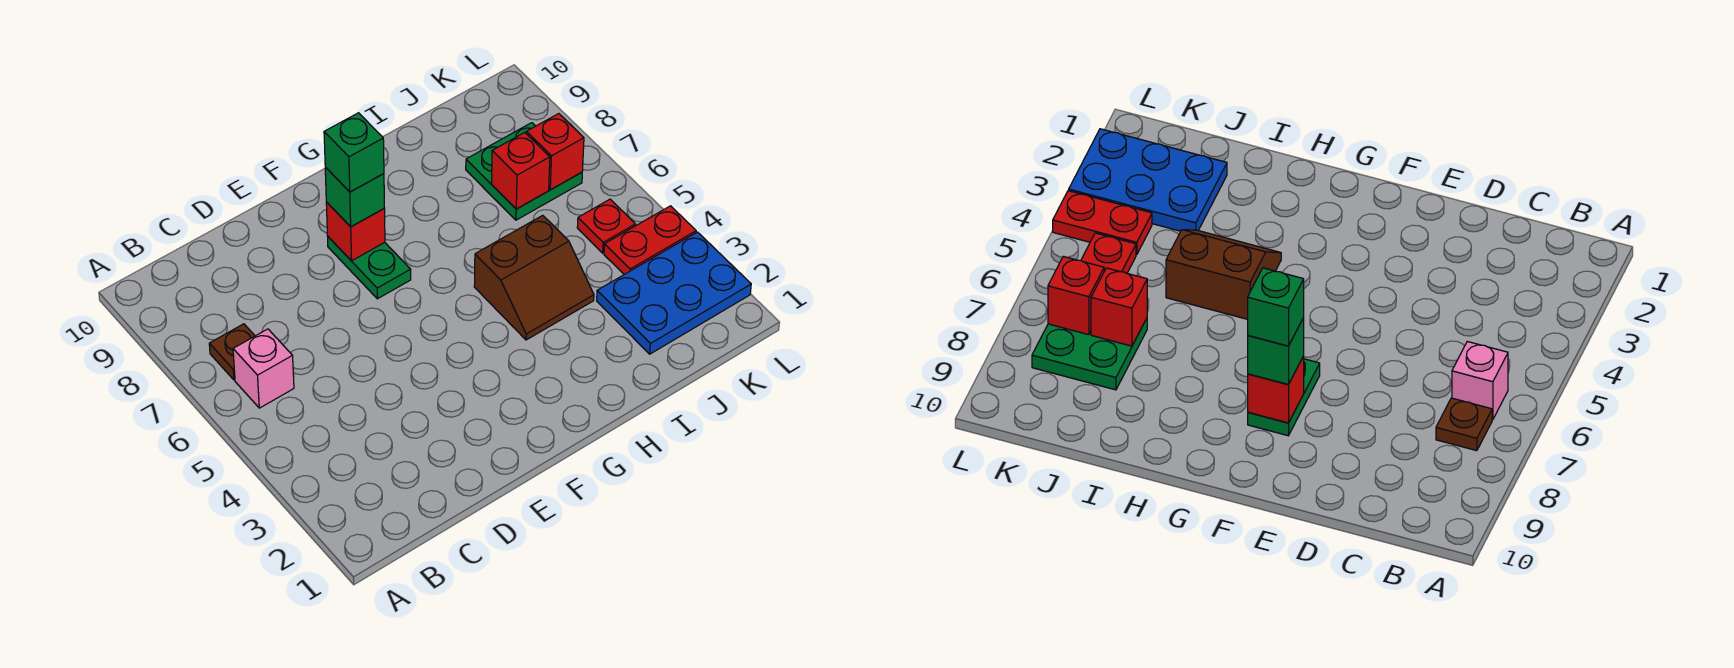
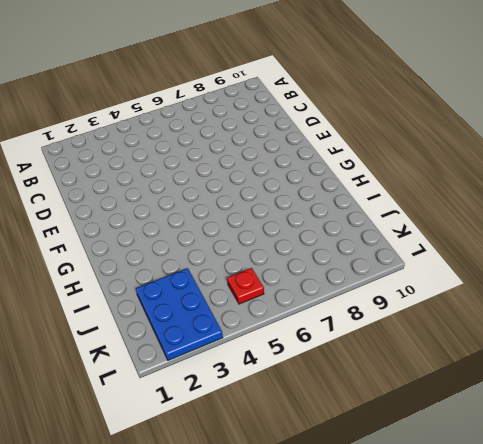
none -> pink brick B6 level 1
none -> brown plate B7 level 1
none -> green plate F7:F8 level 1

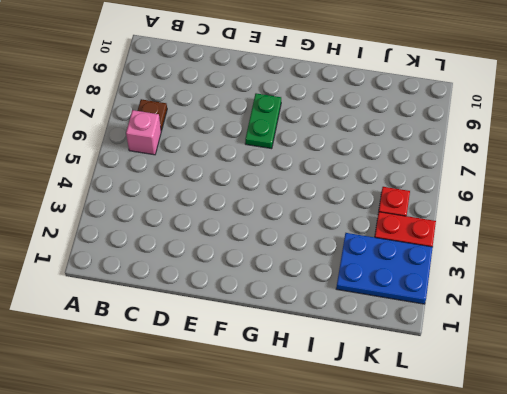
none -> brown slope H4:I5 level 1 top 5
none -> green plate J7:K8 level 1
none -> red brick F8 level 2

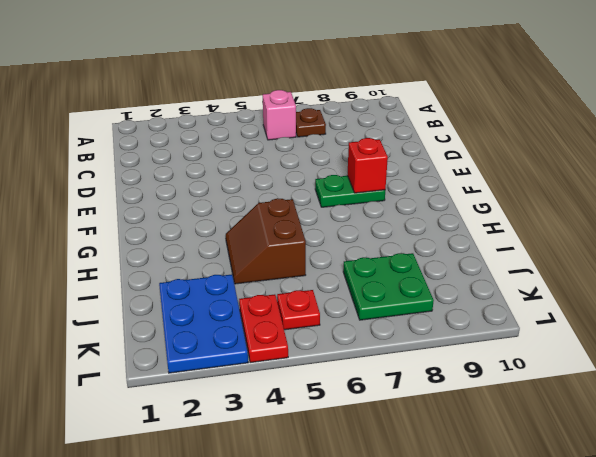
none -> red brick J7 level 2
none -> red brick K7 level 2
none -> green brick F8 level 3

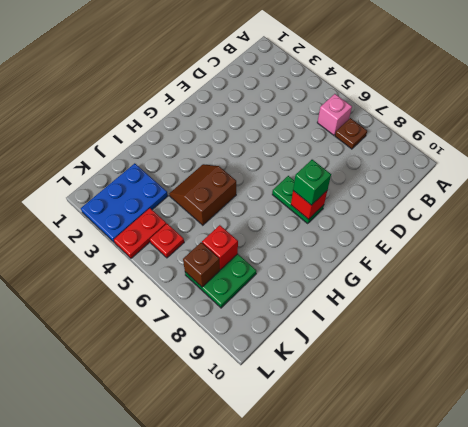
brown brick K7 level 2 -> red brick K7 level 2
none -> green brick F8 level 4

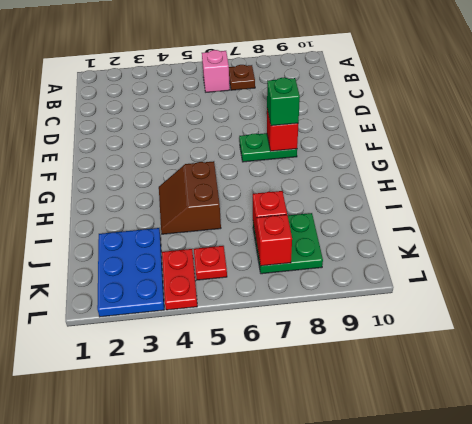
none -> green brick F8 level 4

